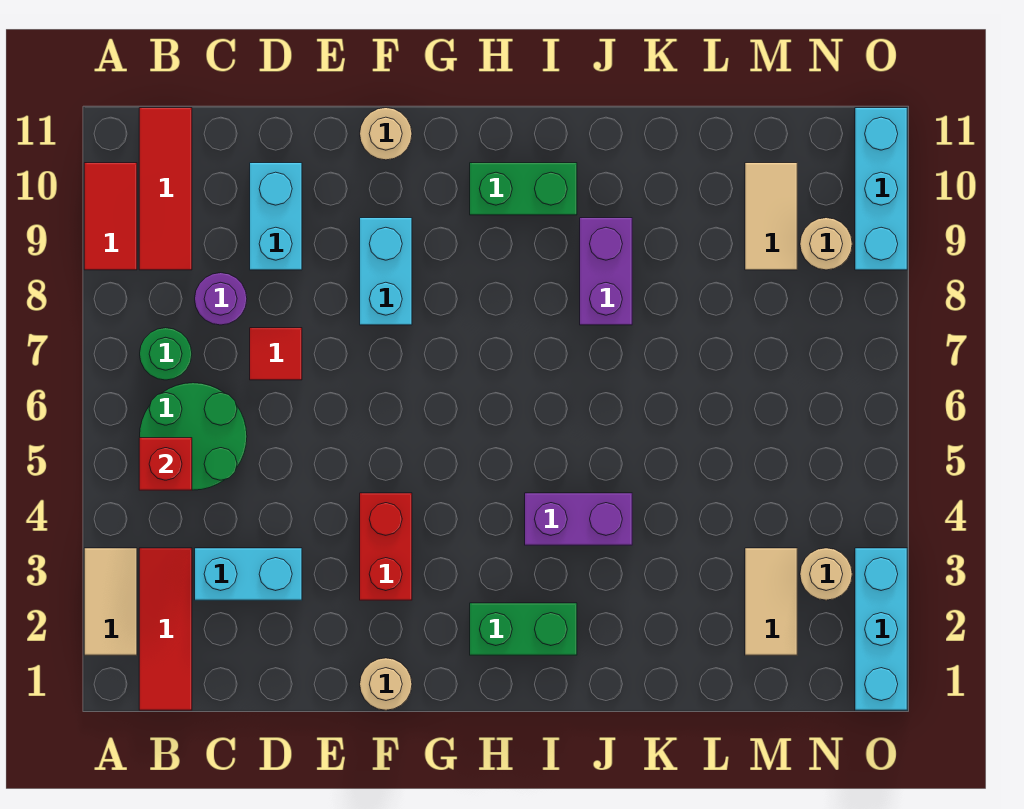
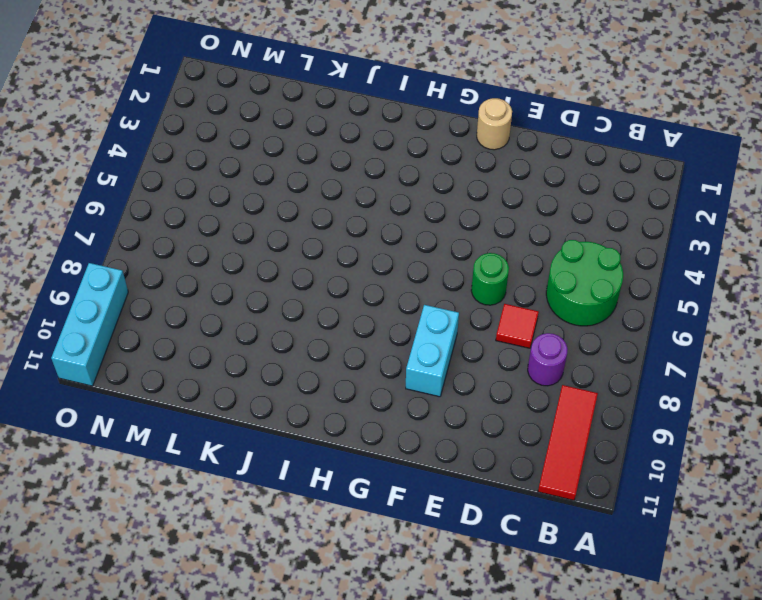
green round brick E6 level 1 -> green round brick B7 level 1
none -> tan tile A2:A3 level 1
none -> red tile A9:A10 level 1
none -> red tile B1:B3 level 1

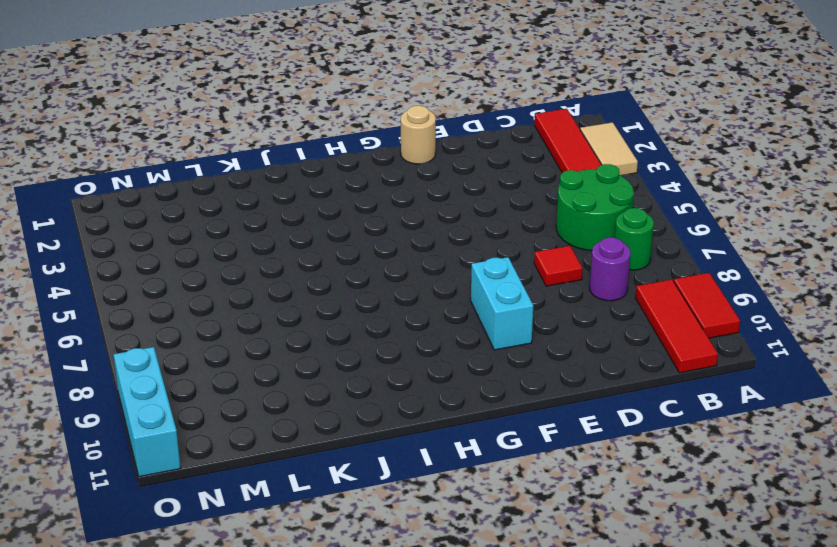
none -> cyan brick C3:D3 level 1
none -> cyan brick D9:D10 level 1
none -> red brick F3:F4 level 1

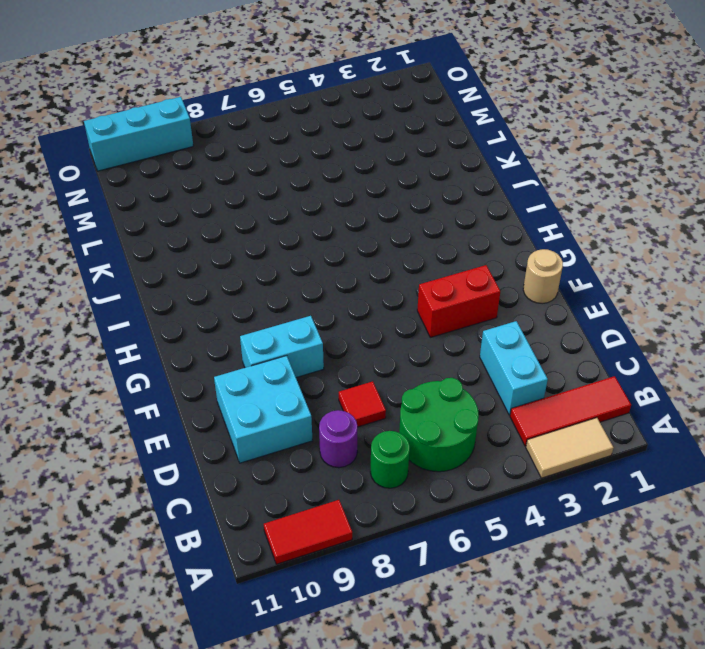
cyan brick D9:E10 level 1 -> cyan brick D9:D10 level 1
none -> red tile B9:B11 level 1
none -> tan round brick F11 level 1
none -> green brick H2:I2 level 1

